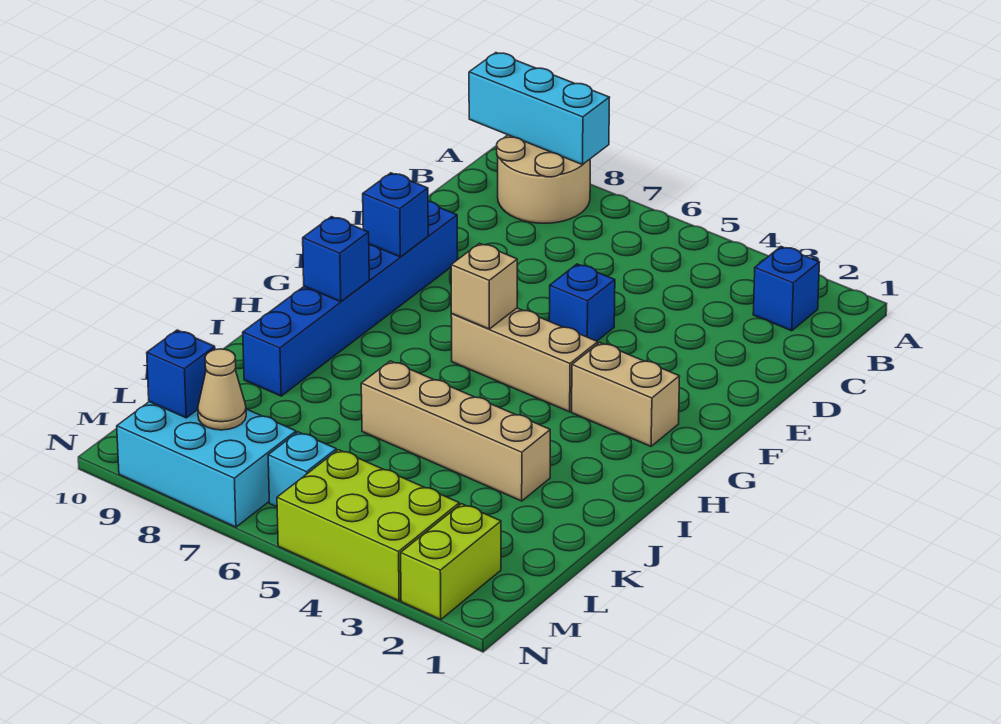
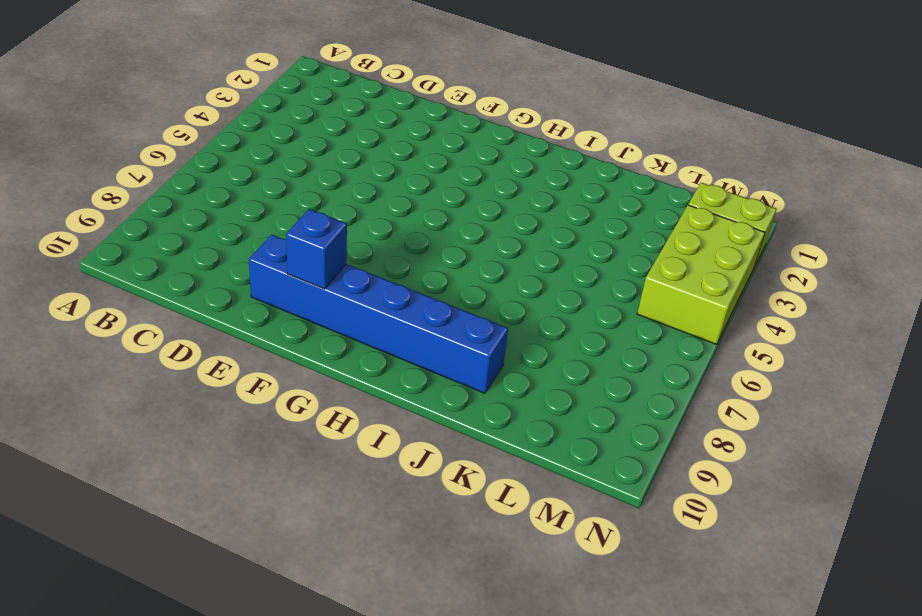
none -> tan round brick A8:B9 level 1
none -> blue brick B2 level 1
none -> blue brick E5 level 1

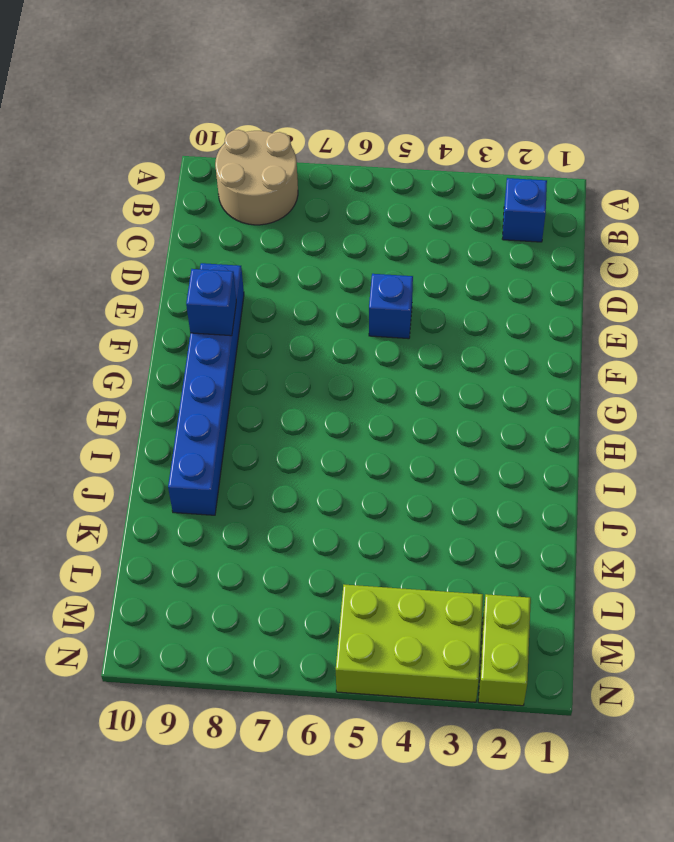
none -> tan brick G2:G3 level 1
none -> tan brick G4:G6 level 1
none -> tan brick J3:J6 level 1

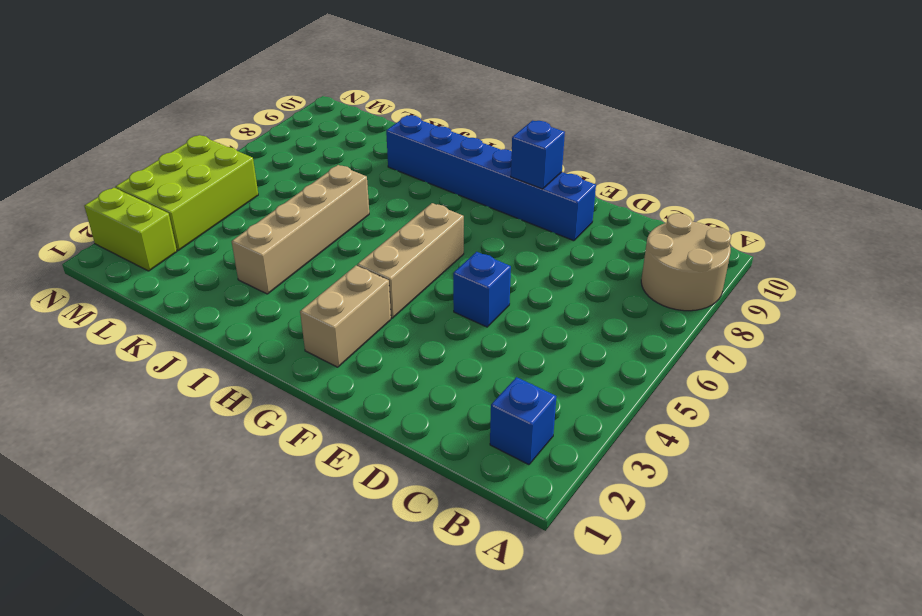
none -> cyan brick M6 level 1
none -> cyan brick M7:N9 level 1
none -> cyan brick A8:A10 level 2

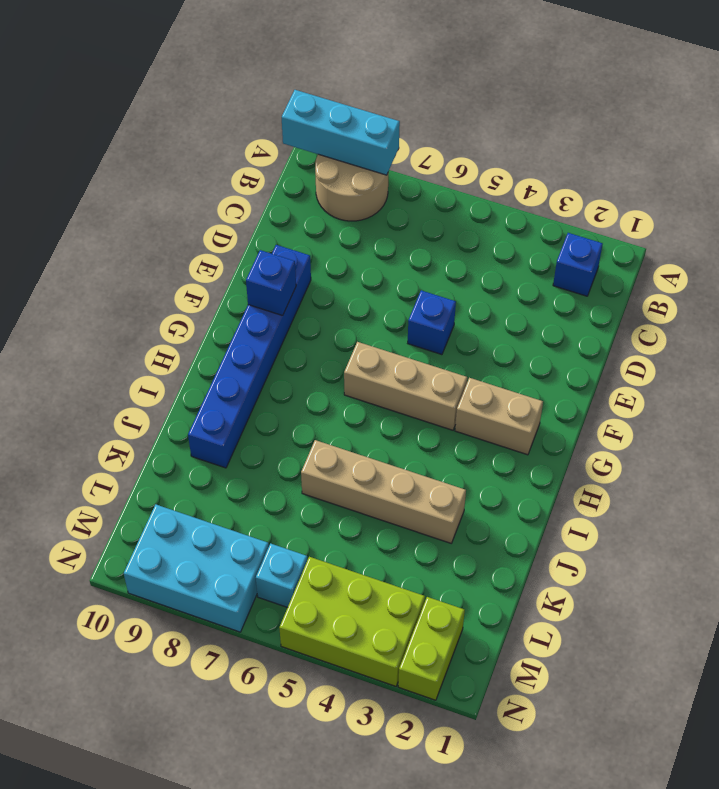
none -> tan brick G6 level 2
none -> blue brick H9 level 2
none -> tan cone M8 level 2

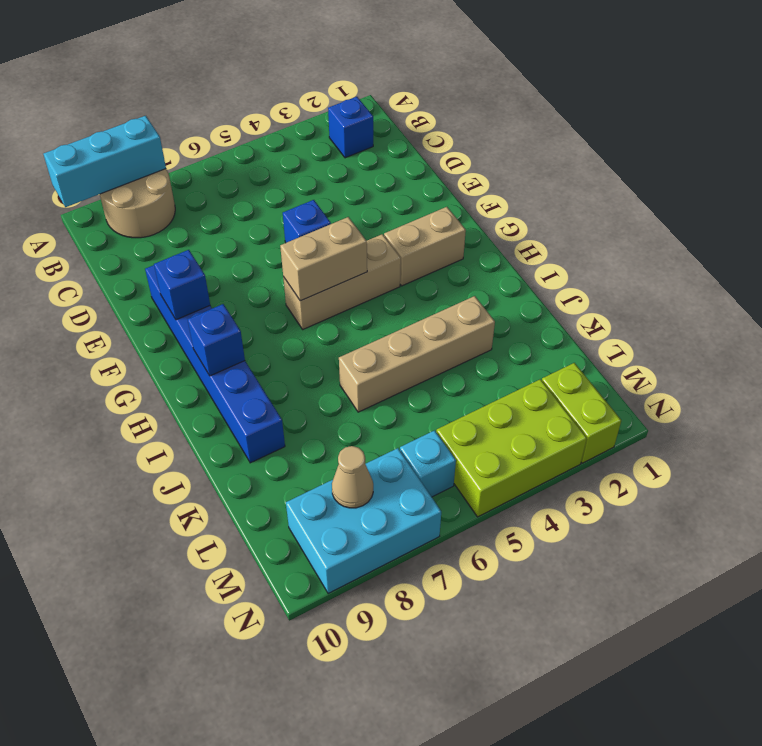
tan brick G5:G6 level 2 -> tan brick G6 level 2
none -> blue brick M9 level 2

